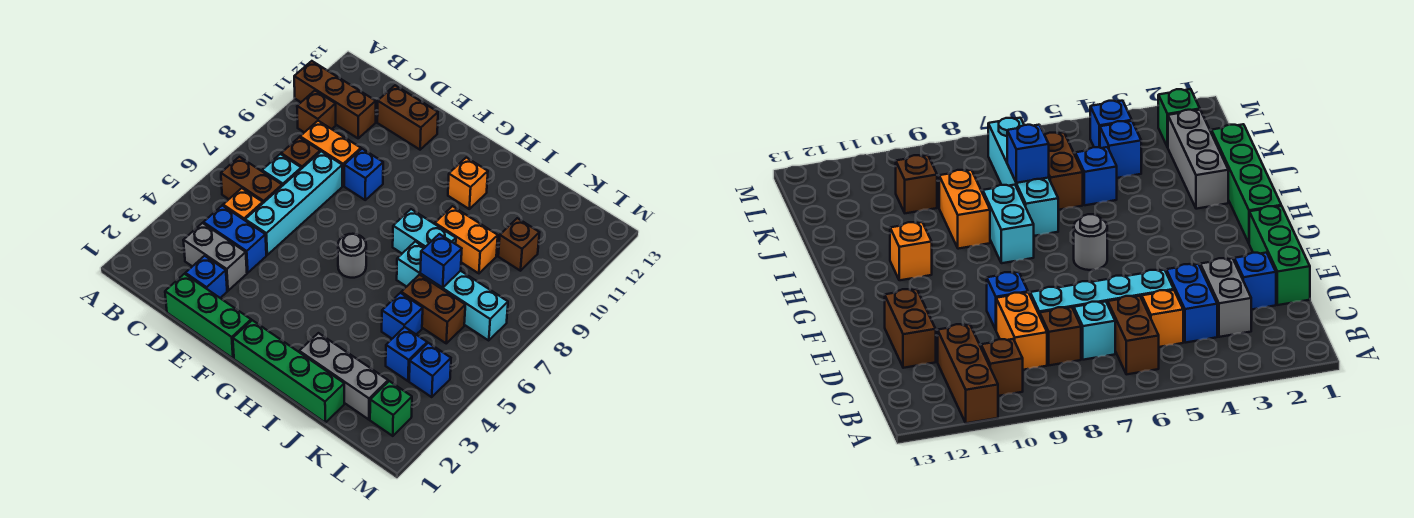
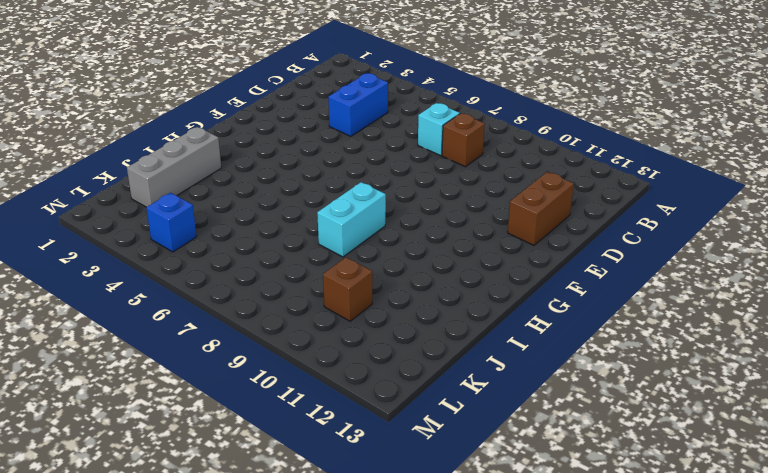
none -> brown brick A11:C11 level 1
none -> brown brick B6:C6 level 1
none -> brown brick B10 level 1

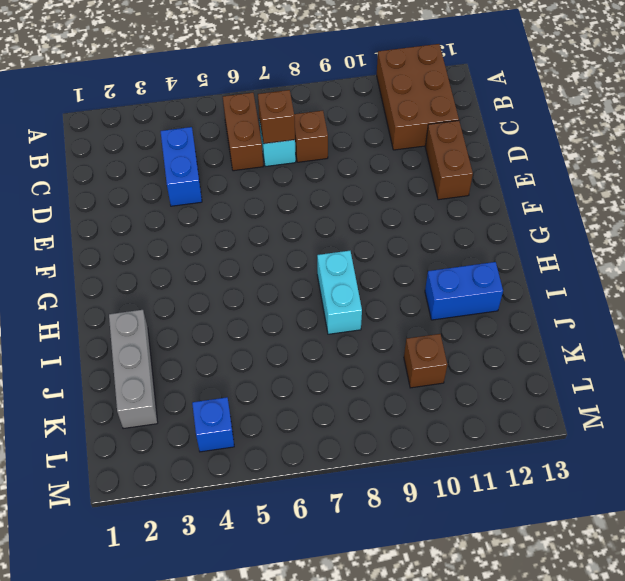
brown brick A11:C12 level 1 -> brown brick A11:C11 level 1
brown brick C7 level 2 -> brown brick B10 level 1
blue brick I11:I12 level 1 -> none
none -> grey brick C3:D3 level 1
none -> orange brick C5 level 1
none -> orange brick C9:D9 level 1

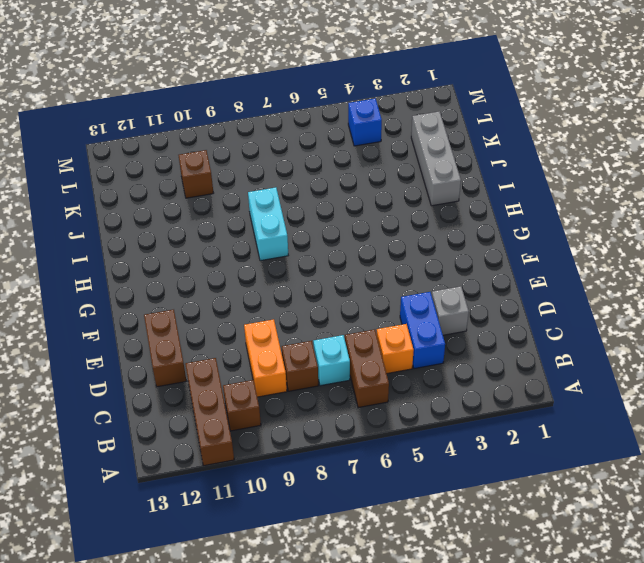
grey brick D3 level 1 -> grey brick C3:D3 level 1
none -> green brick D1:F1 level 1
none -> blue brick D2 level 1
none -> cyan brick D5:D8 level 1

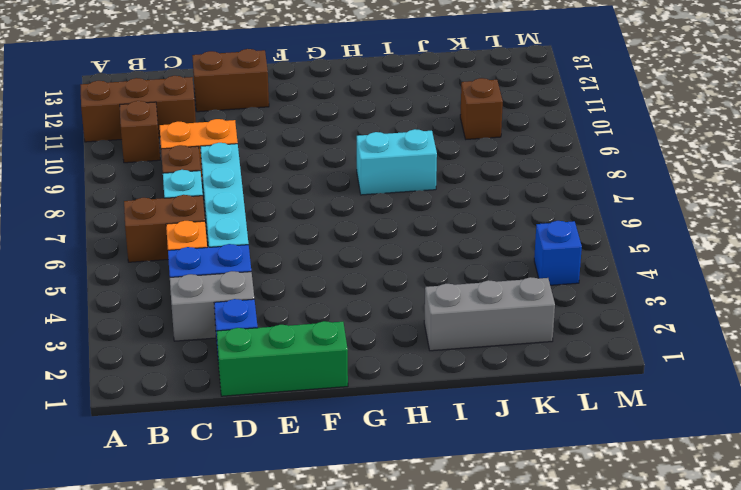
none -> blue brick E9 level 1
none -> green brick G1:J1 level 1
none -> grey round brick G6 level 1

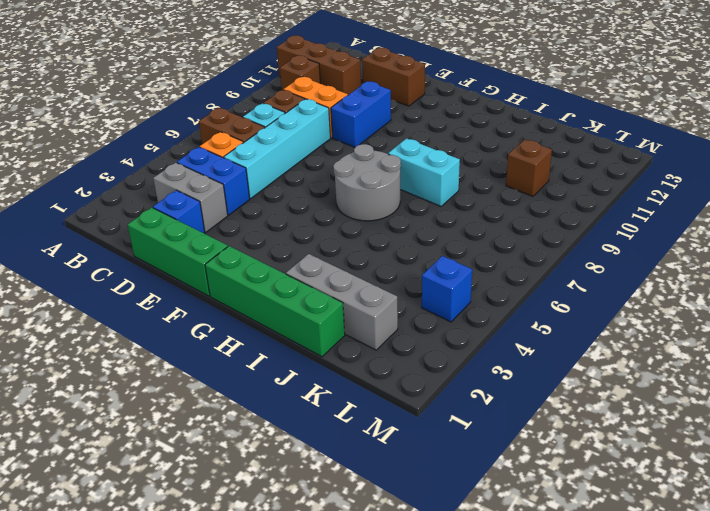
blue brick E9:E10 level 1 -> blue brick E9 level 1
grey round brick G6:H7 level 1 -> grey round brick G6 level 1
none -> orange brick H11 level 1
none -> cyan brick I7:L7 level 1
none -> orange brick I9:J9 level 1

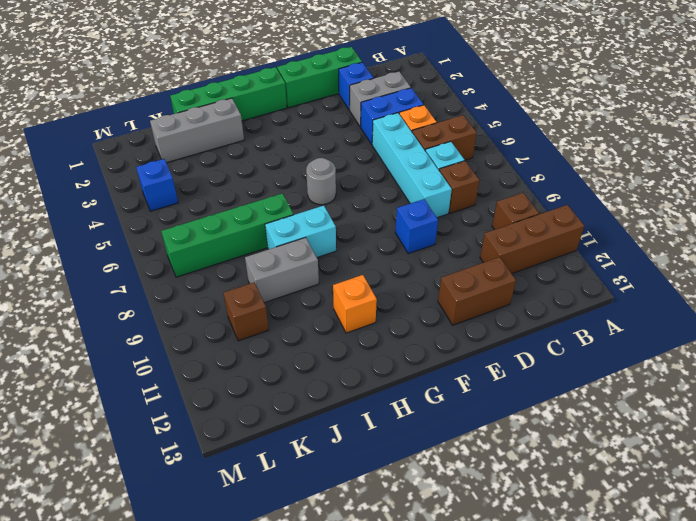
green brick I7:L7 level 1 -> cyan brick I7:L7 level 1
grey brick I9:J9 level 1 -> orange brick I9:J9 level 1
none -> orange brick C9:D9 level 1
none -> blue brick J5 level 1
none -> brown brick J6:K6 level 1

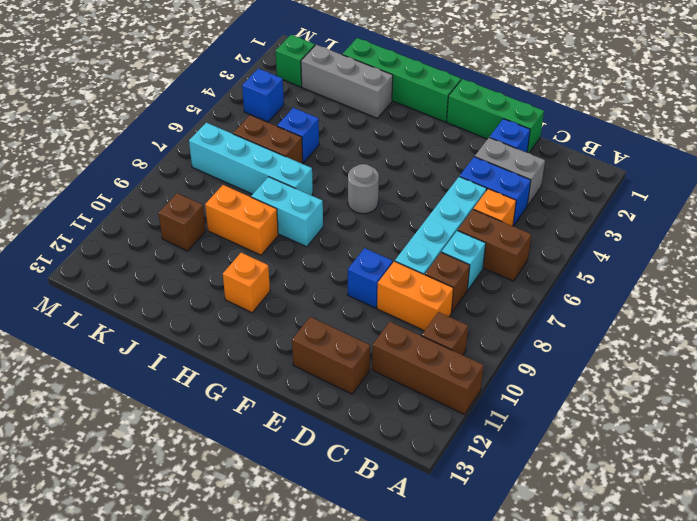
none -> blue brick K4 level 1
none -> blue brick J7 level 2

